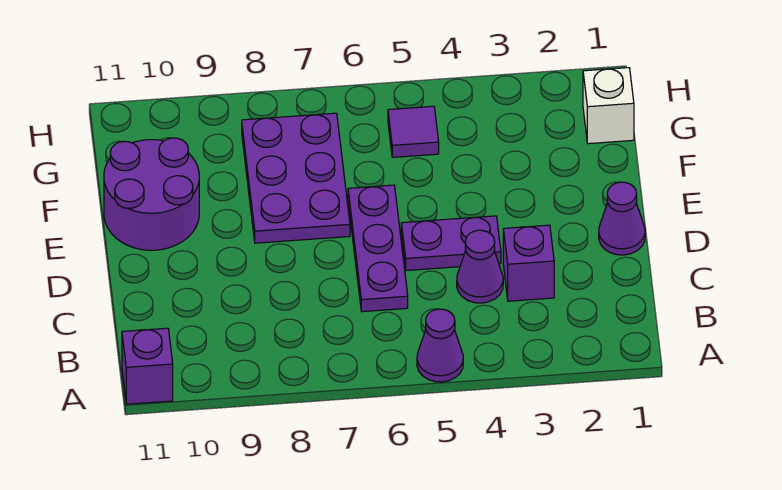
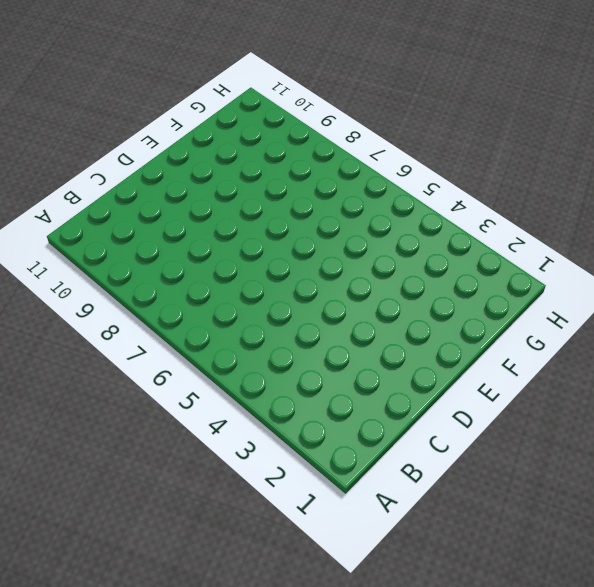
none -> purple cone A5 level 1
none -> purple brick A11 level 1

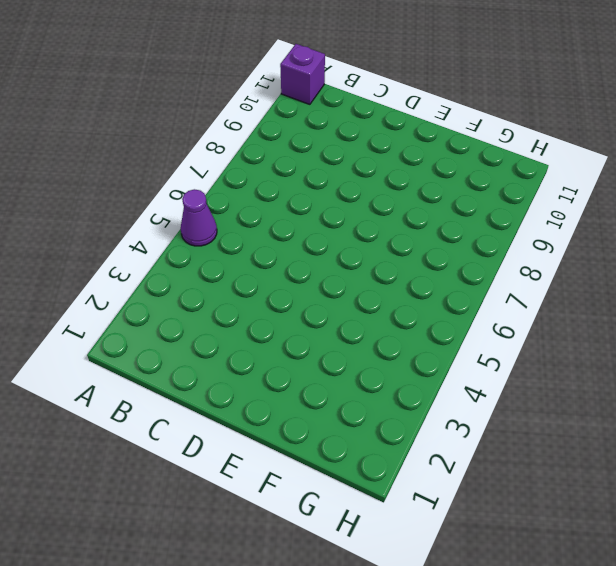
none -> purple brick C3 level 1
none -> purple cone C4 level 1

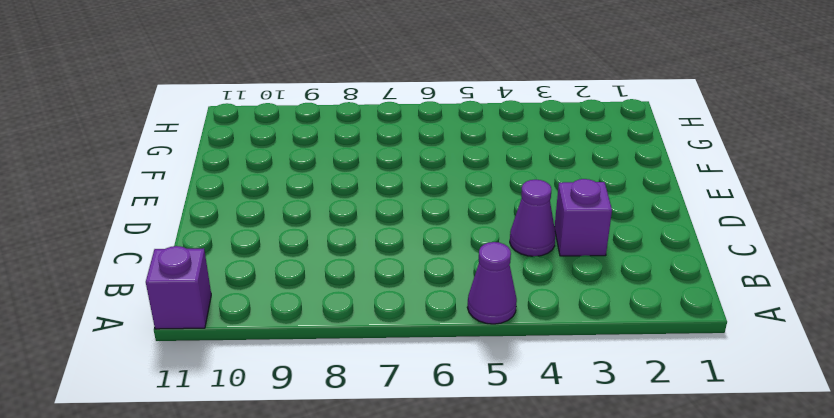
none -> purple plate C6:E6 level 1
none -> purple cone D1 level 1

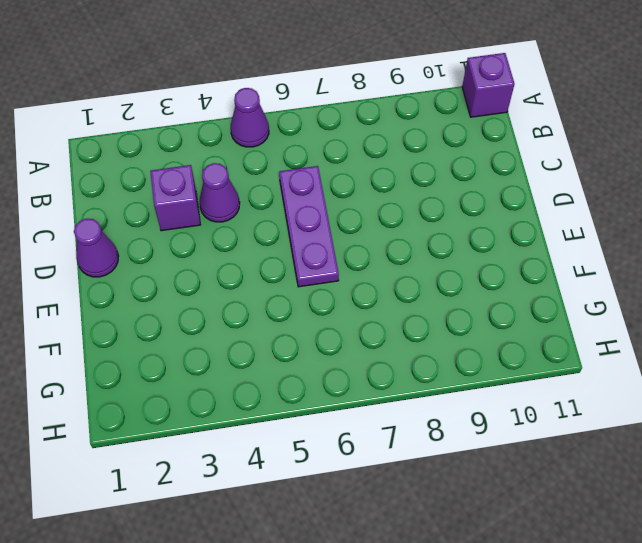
none -> purple plate D4:D5 level 1
none -> purple plate E7:G8 level 1

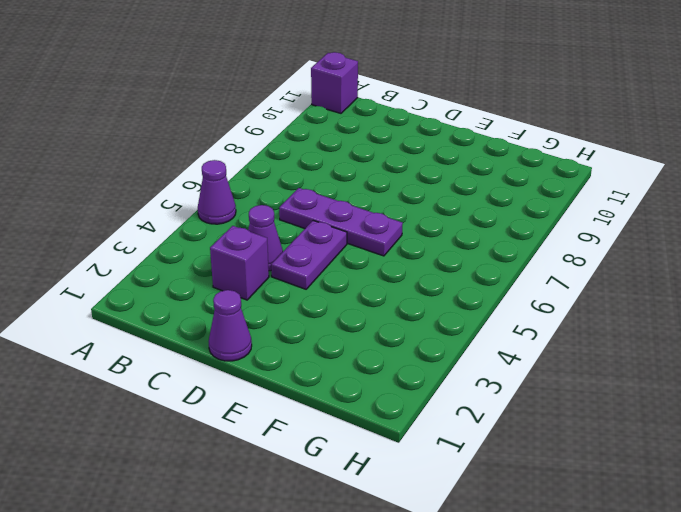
none -> purple plate E7:G8 level 1
none -> purple round brick E10:F11 level 1

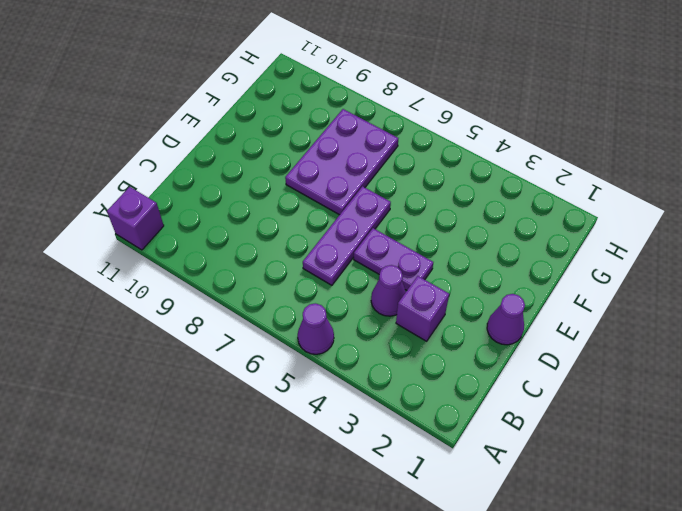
none -> purple round brick E10:F11 level 1
none -> white brick G1 level 1

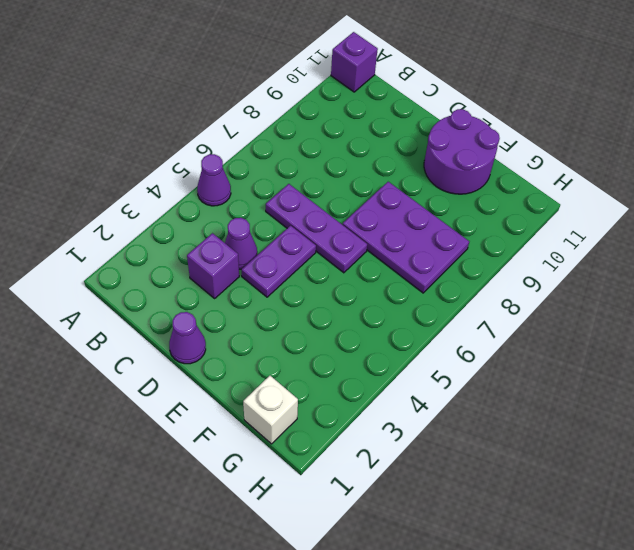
none -> purple tile G5 level 1

